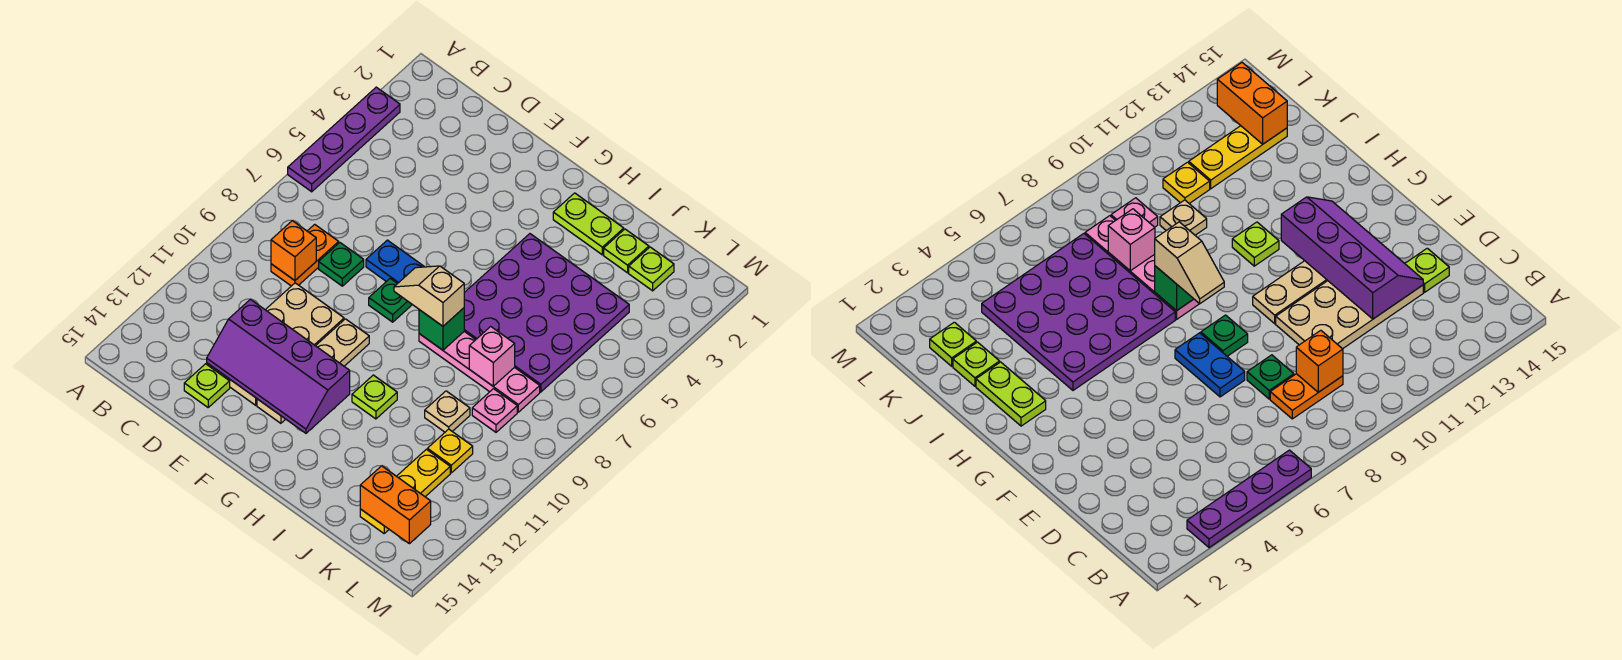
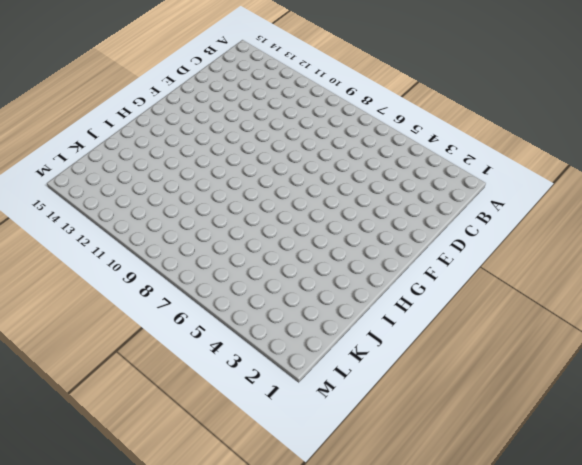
none -> purple plate A3:A6 level 1
none -> orange plate C8:C9 level 1
none -> green plate D8 level 1

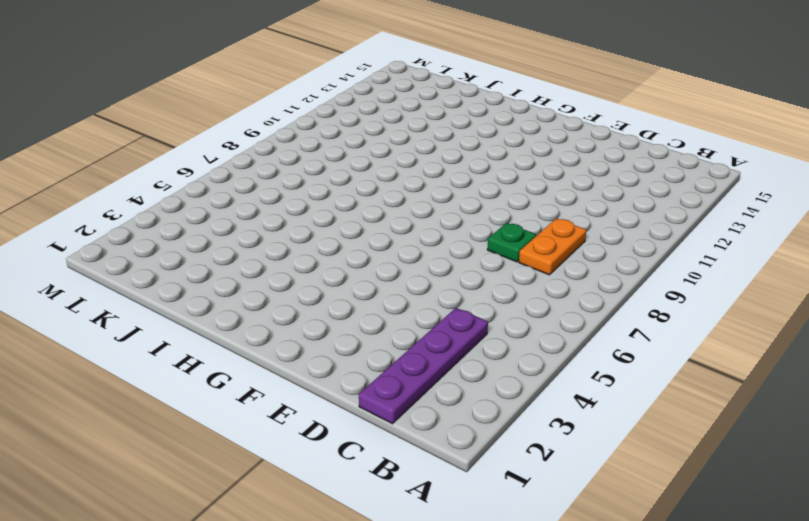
purple plate C1:C4 level 1 -> purple plate A3:A6 level 1
none -> tan plate D10:E13 level 1
none -> lime plate D14 level 1
none -> blue plate E7:F7 level 1

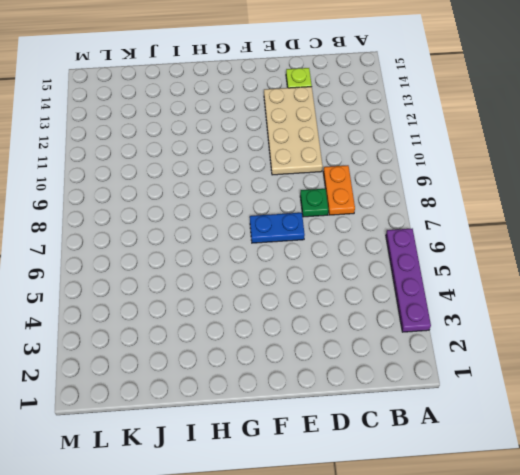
none -> green plate F8 level 1
none -> tan plate F10:F13 level 1
none -> lime plate H2:I2 level 1

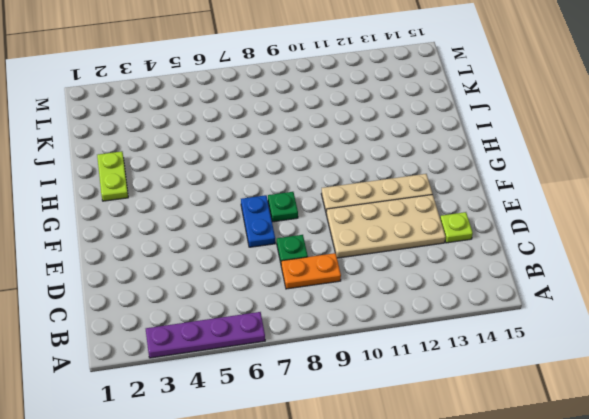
none -> purple plate H4:K7 level 1
none -> pink plate H8:K8 level 1
none -> lime plate H11 level 1

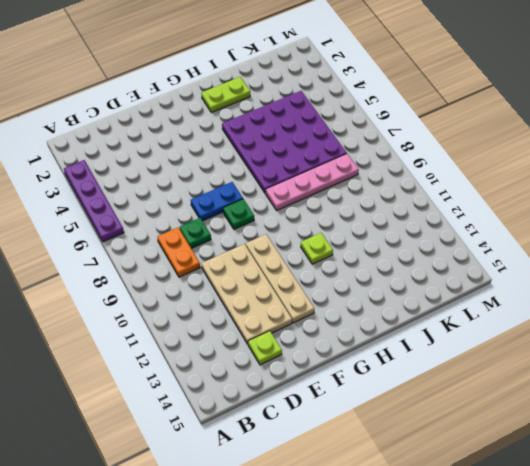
none -> lime plate J2 level 1
none -> tan plate J10 level 1
none -> lime plate K2 level 1

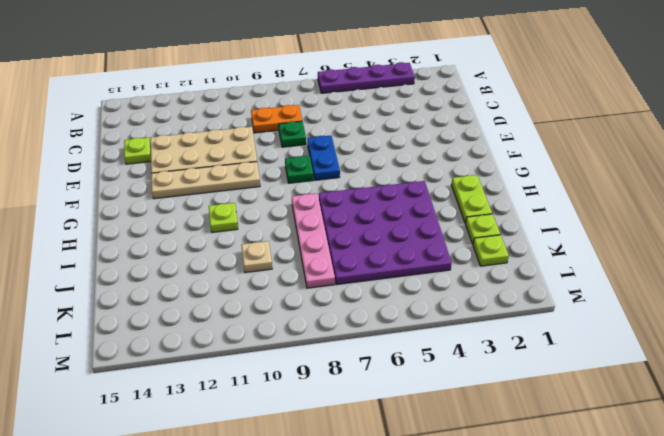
none -> pink plate K9 level 1
none -> yellow plate K11 level 1
none -> yellow plate K12:K14 level 1

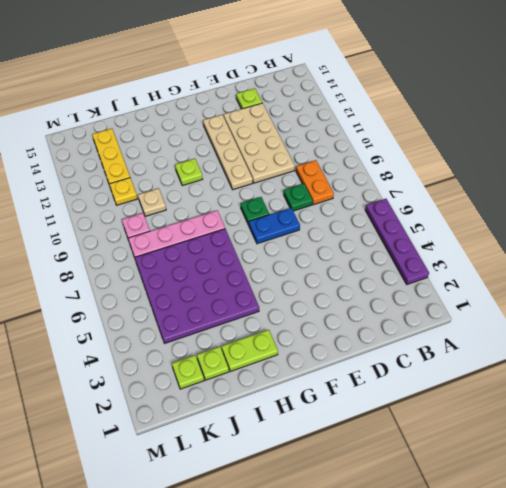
none -> orange brick C9 level 2
none -> purple slope D12:G13 level 2 top 12
none -> green brick H8 level 2

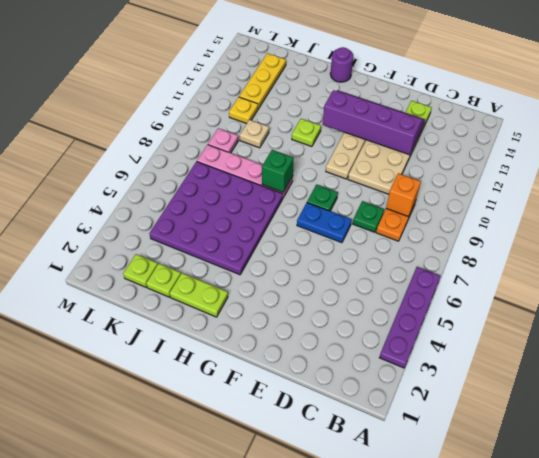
purple round brick H15 level 1 -> none
none -> pink brick J8 level 2
none -> orange brick K14:L14 level 2
none -> tan slope G8:H8 level 3 top H

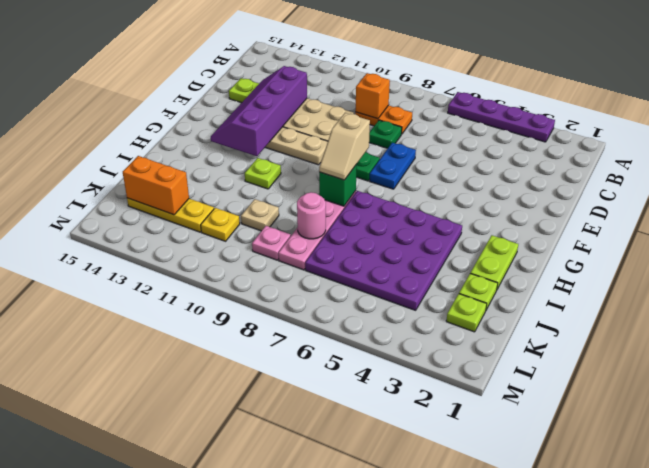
tan slope G8:H8 level 3 top G -> tan slope G8:H8 level 3 top H
pink round brick J8 level 2 -> pink brick J8 level 2
orange brick K13:K14 level 2 -> orange brick K14:L14 level 2

